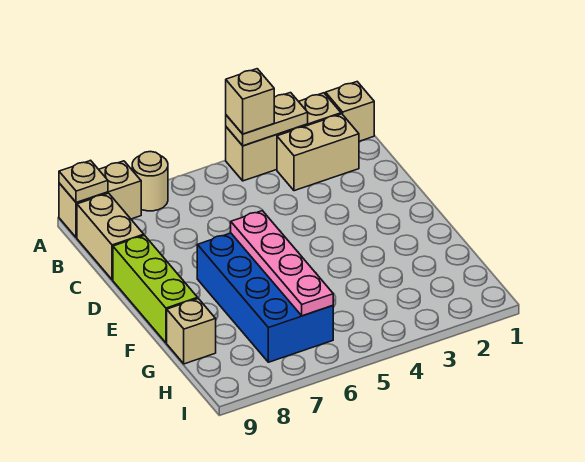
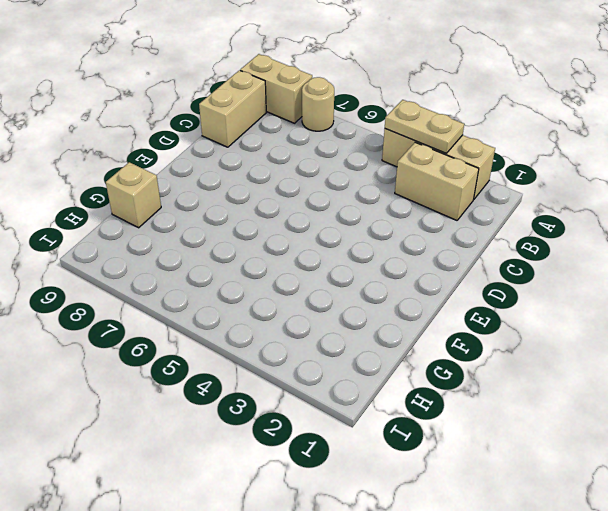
none -> tan brick A1 level 1
none -> lime brick D9:F9 level 1
none -> blue brick E6:H7 level 1

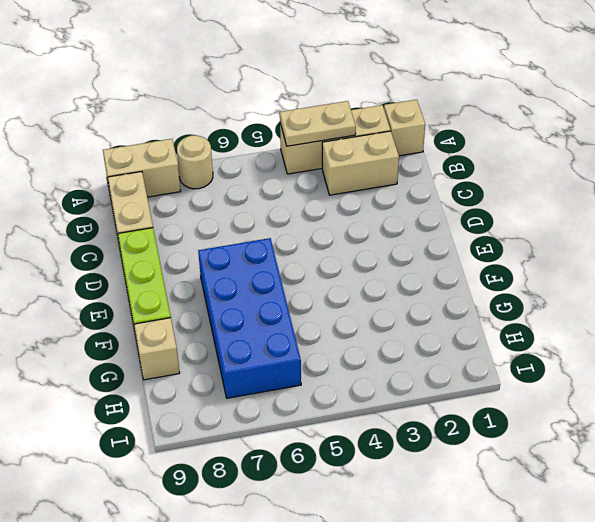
none -> tan plate A9 level 2
none -> pink plate E6:H6 level 2
none -> tan brick A4 level 3

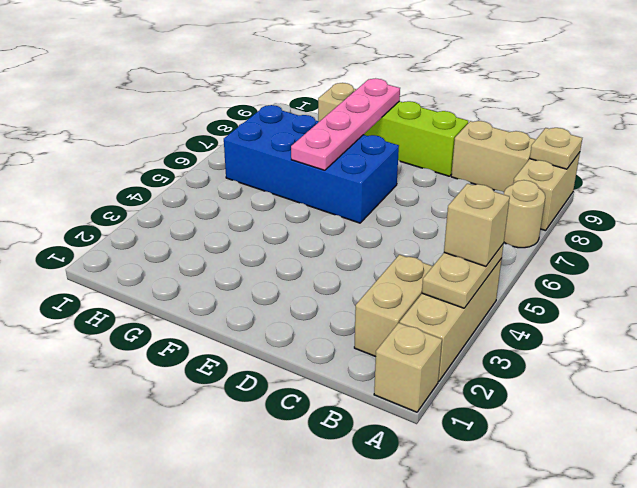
pink plate F6:F9 level 2 -> pink plate E6:H6 level 2

